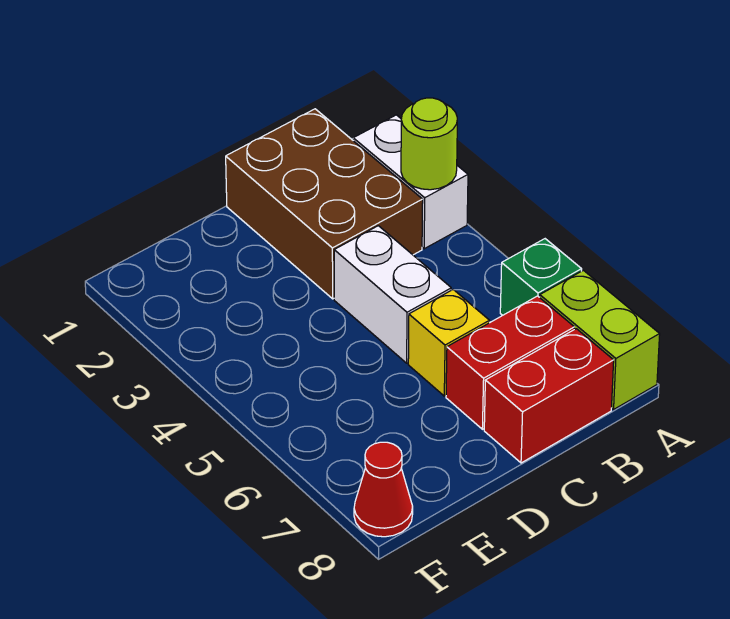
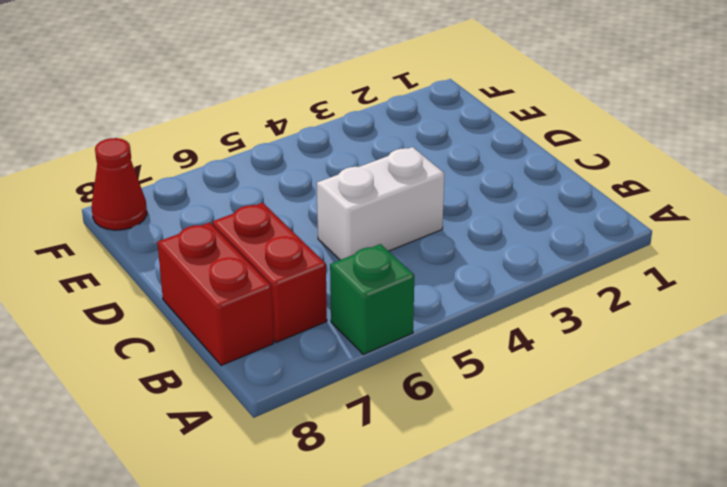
none -> white brick A2:A3 level 1
none -> lime brick A7:A8 level 1

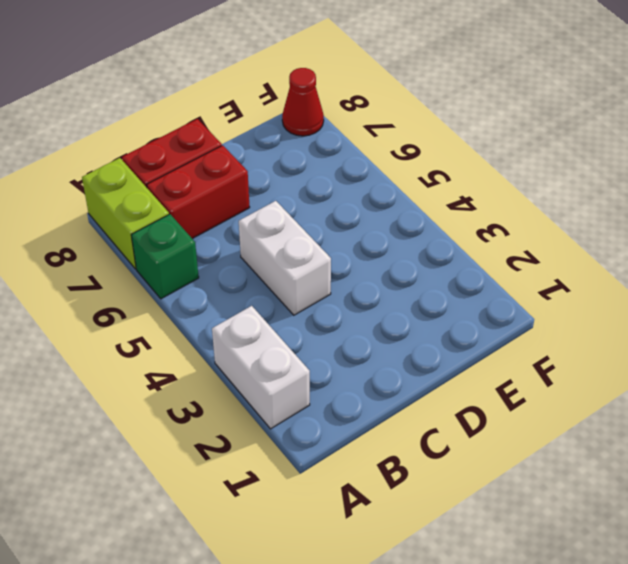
none -> brown brick B1:C3 level 1
none -> yellow brick C6 level 1

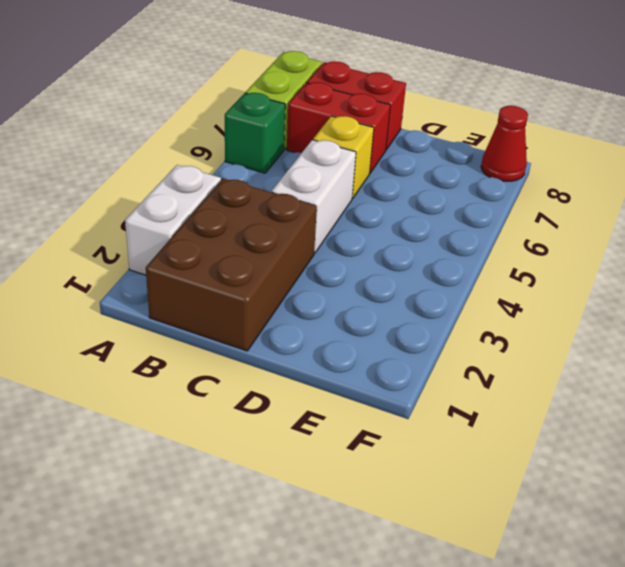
none -> lime round brick A3 level 2

